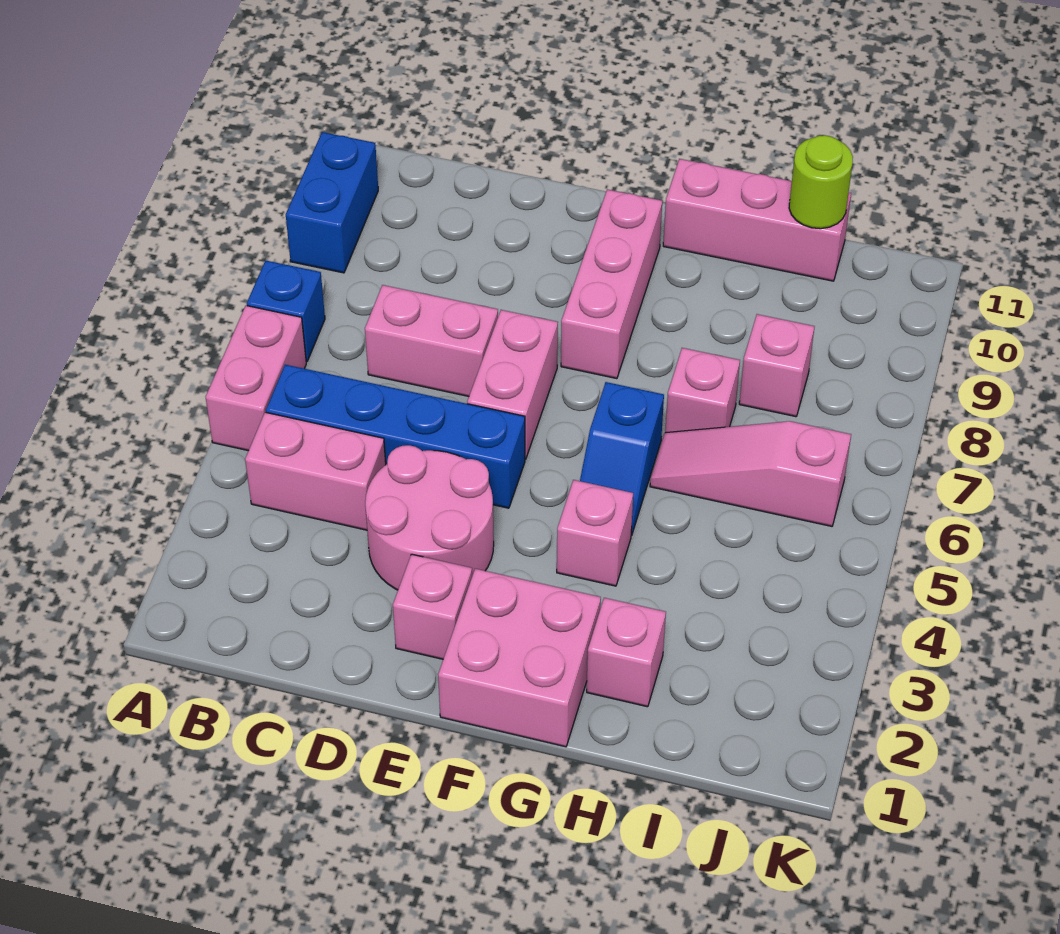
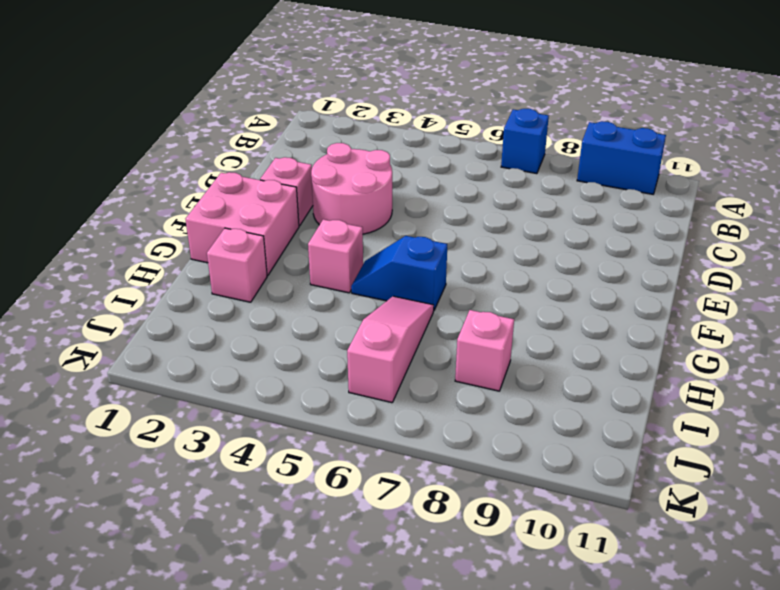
none -> pink brick A5:A6 level 1
none -> pink brick B4:C4 level 1
none -> blue brick B5:E5 level 1

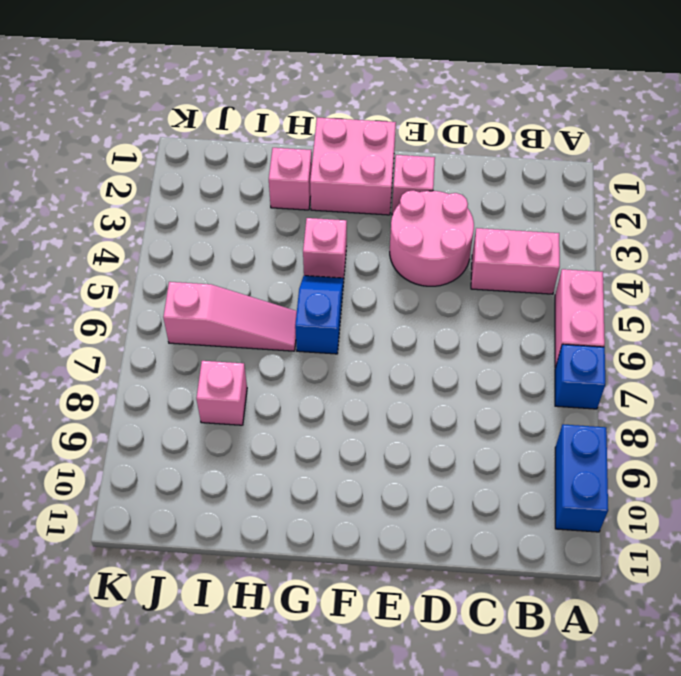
none -> blue brick B5:E5 level 1
none -> pink brick C7:D7 level 1
none -> pink brick E6:E7 level 1

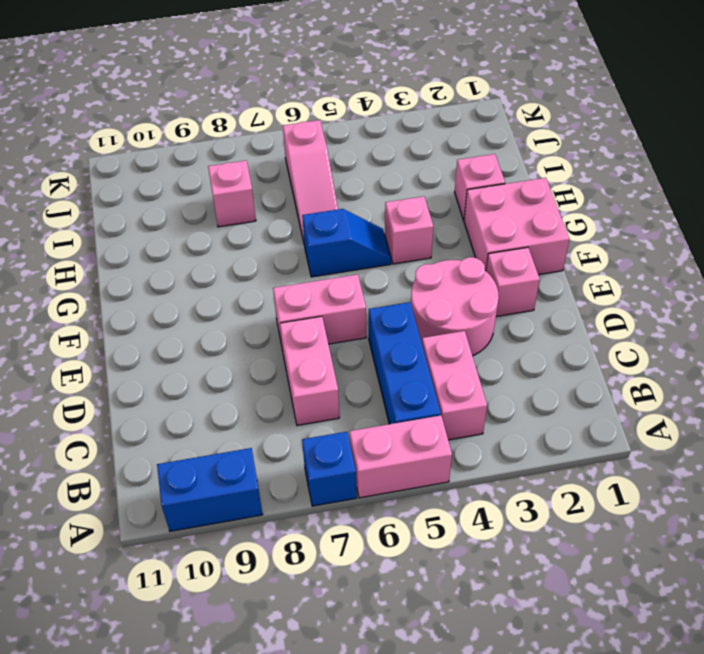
blue brick B5:D5 level 1 -> blue brick B5:E5 level 1
none -> pink brick F8:F10 level 1
none -> pink brick G11:I11 level 1
none -> pink brick H7 level 1

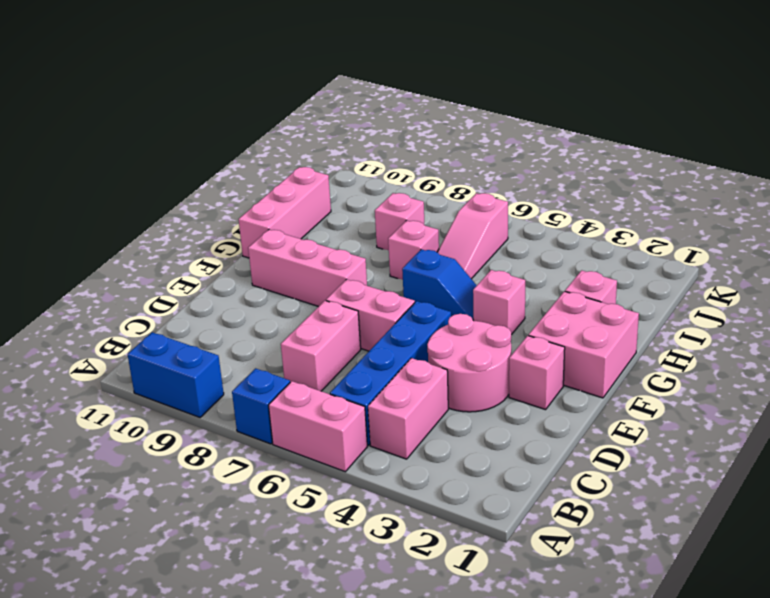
none -> lime round brick I11 level 2

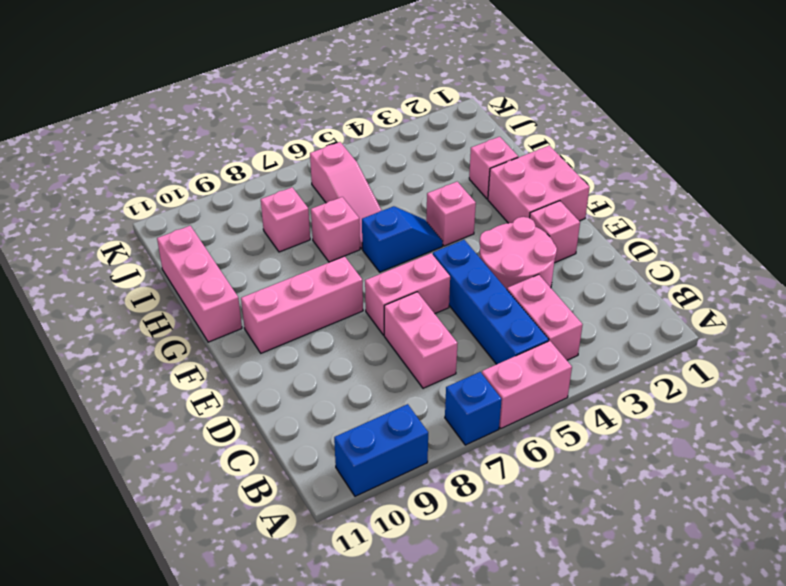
none -> lime round brick I11 level 2

